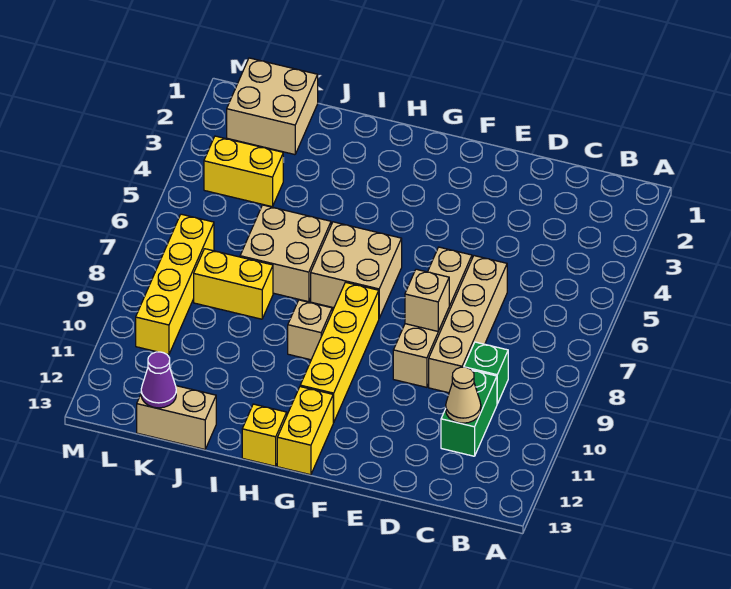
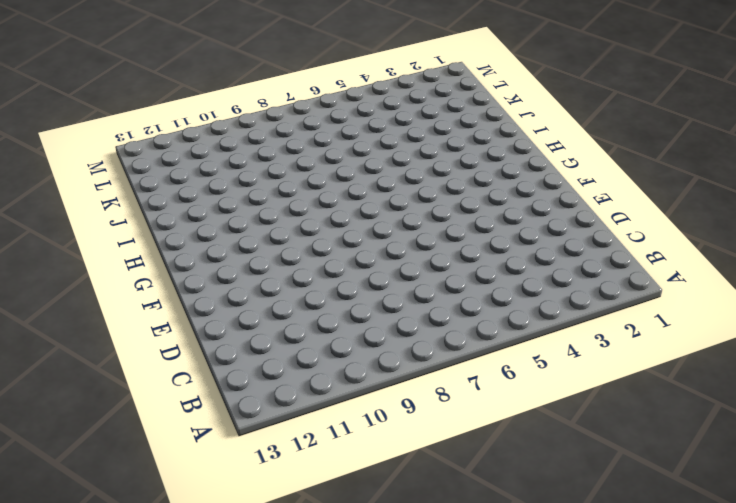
none -> green brick C9 level 1
none -> green brick C10:C11 level 1
none -> tan brick D6:D9 level 1

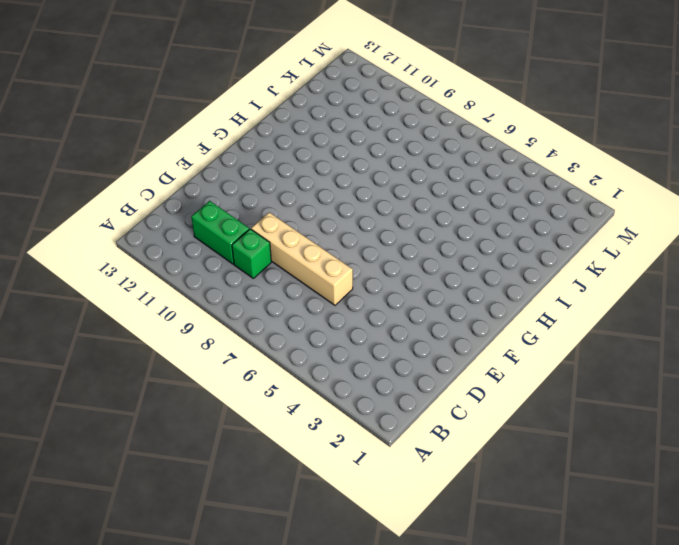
none -> tan brick E6:E9 level 1
none -> tan brick G6:H7 level 1
none -> yellow brick G8:G11 level 1

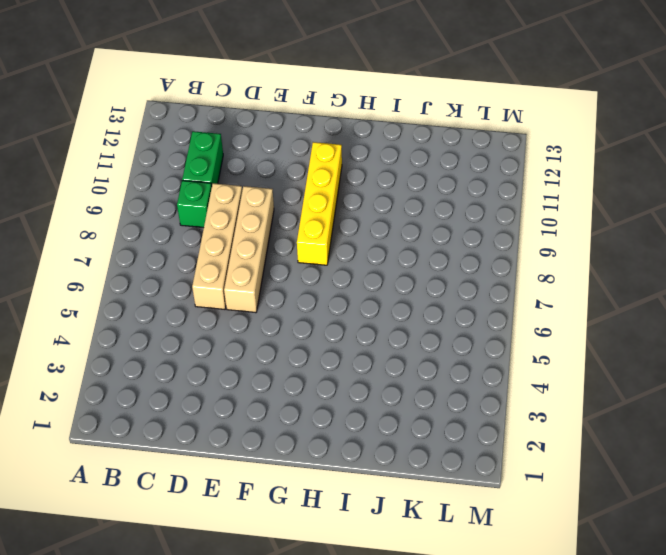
none -> tan brick G6:H7 level 1
none -> yellow brick G12:G13 level 1
none -> tan brick H9 level 1

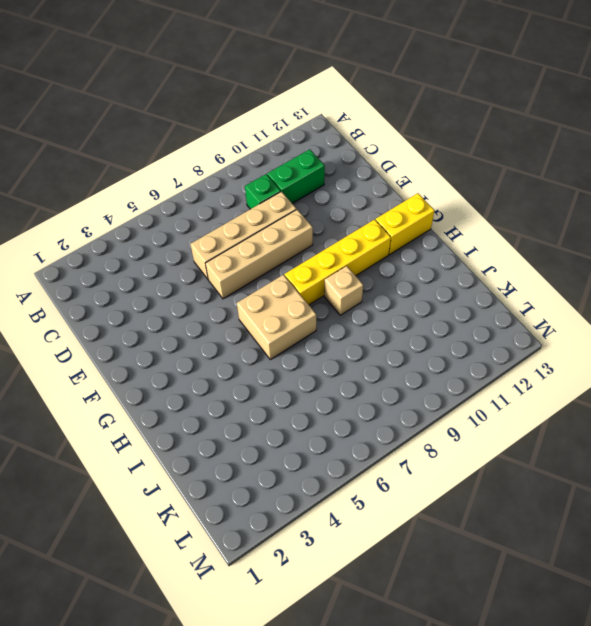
none -> yellow brick H13 level 1
none -> tan brick I6:J7 level 1
none -> yellow brick J8:K8 level 1

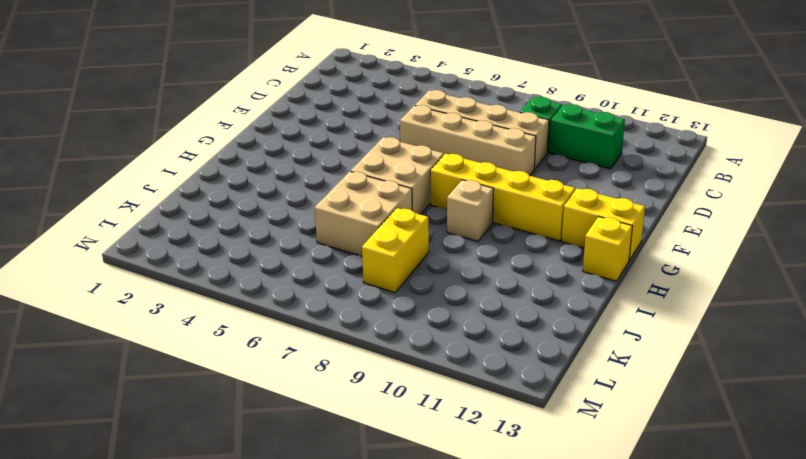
none -> tan brick J13:K13 level 1
none -> tan brick K1:L2 level 1
none -> yellow brick K4:L4 level 1

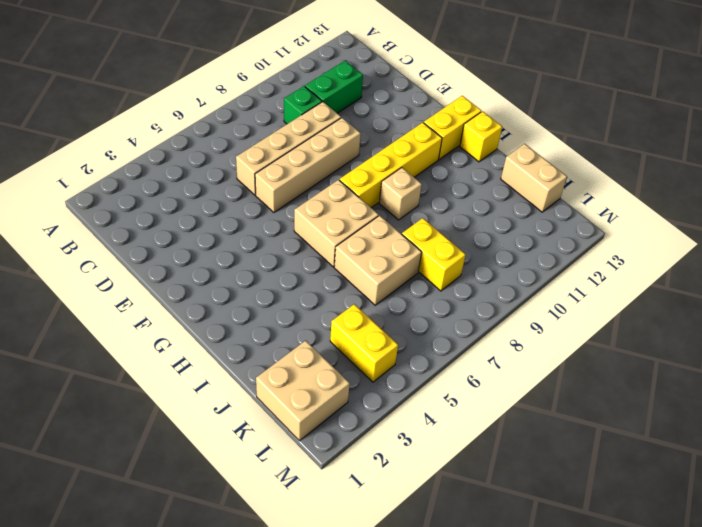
none -> yellow brick L7:L10 level 1
none -> tan cone C11 level 2
none -> tan brick E8 level 2

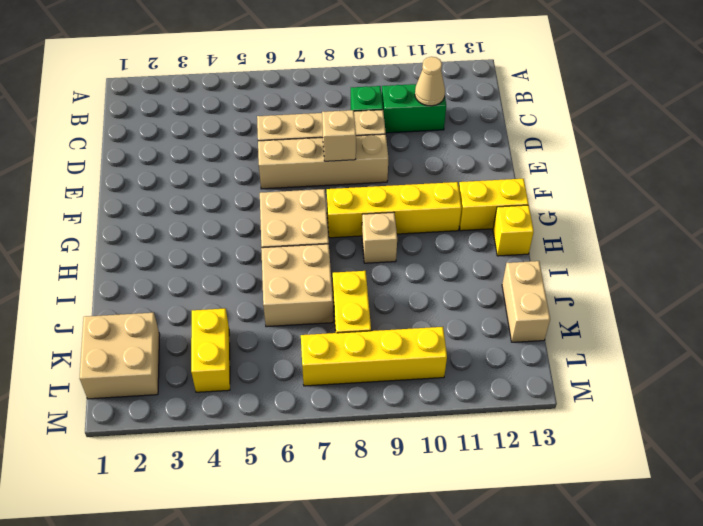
none -> purple cone K13 level 2

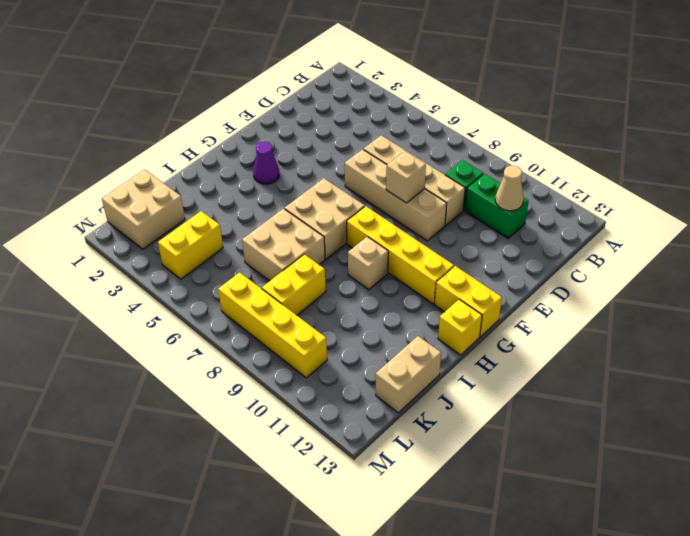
purple cone G3 level 1 -> purple cone K13 level 2

